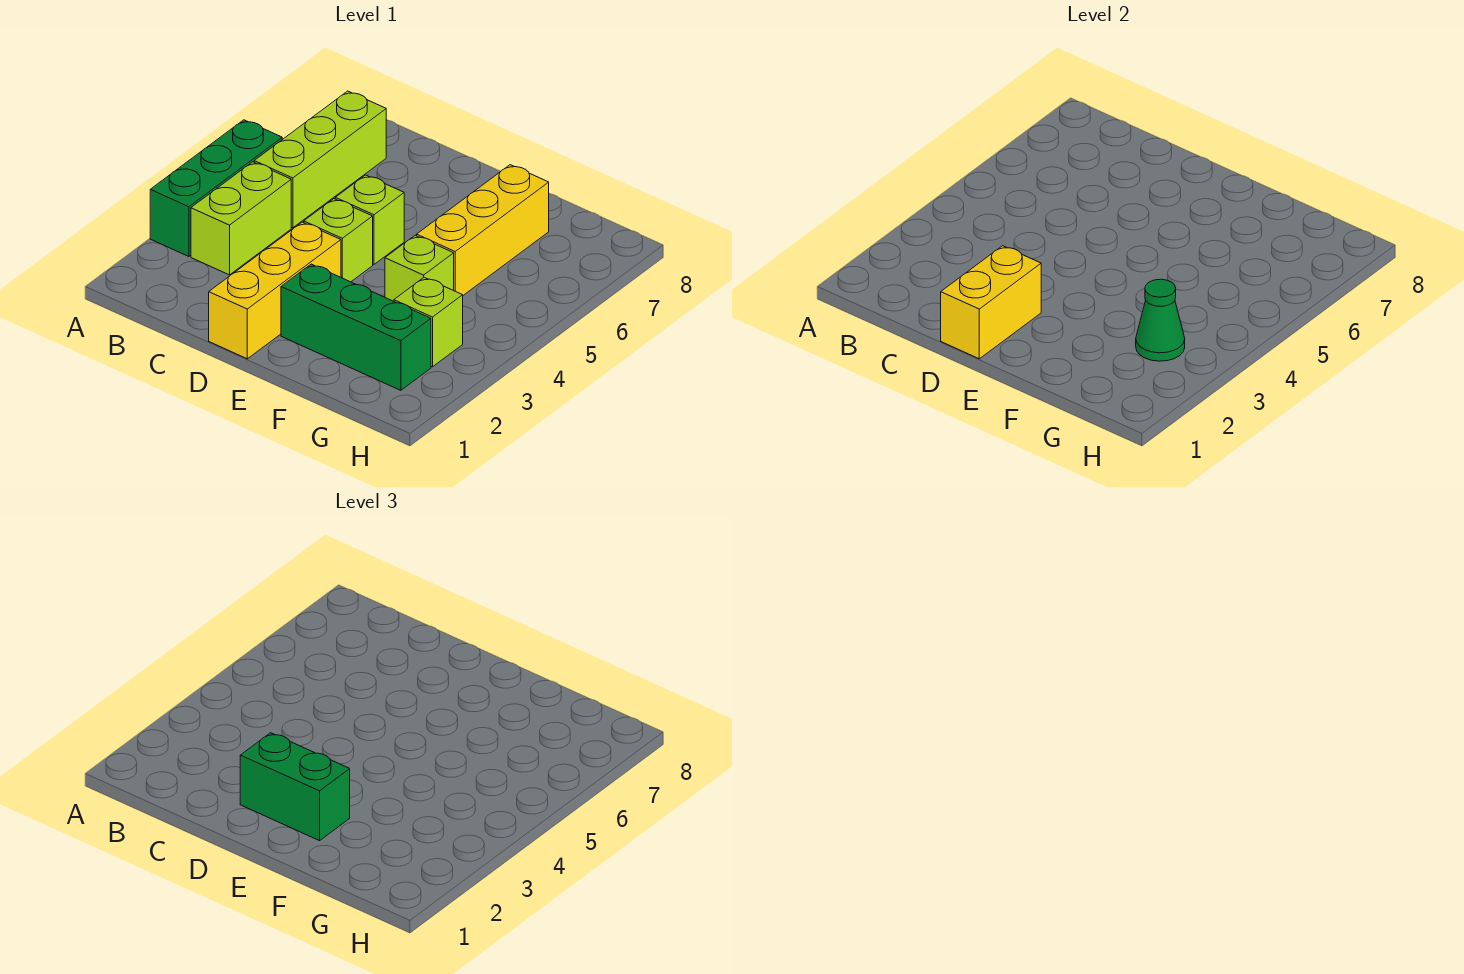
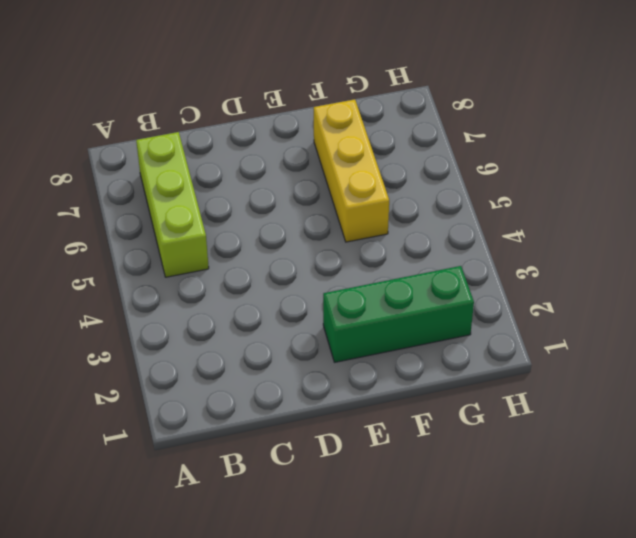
none -> green brick A3:A5 level 1
none -> lime brick B3:B4 level 1
none -> yellow brick D1:D3 level 1

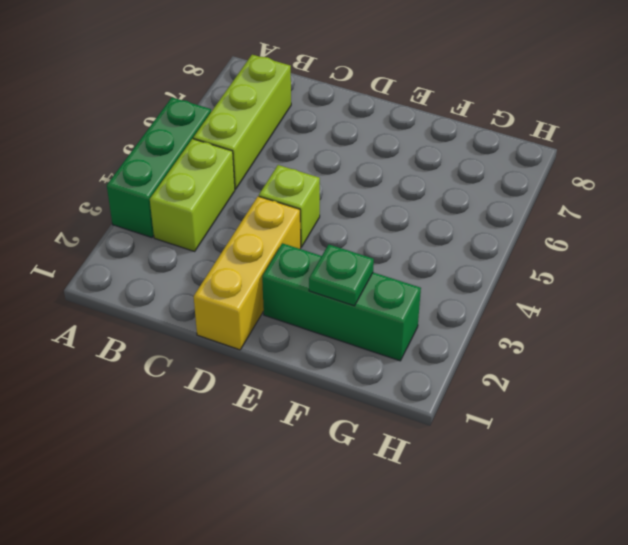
green plate F2 level 2 -> none
none -> lime brick D5 level 1
none -> lime brick F4 level 1
none -> yellow brick F5:F7 level 1

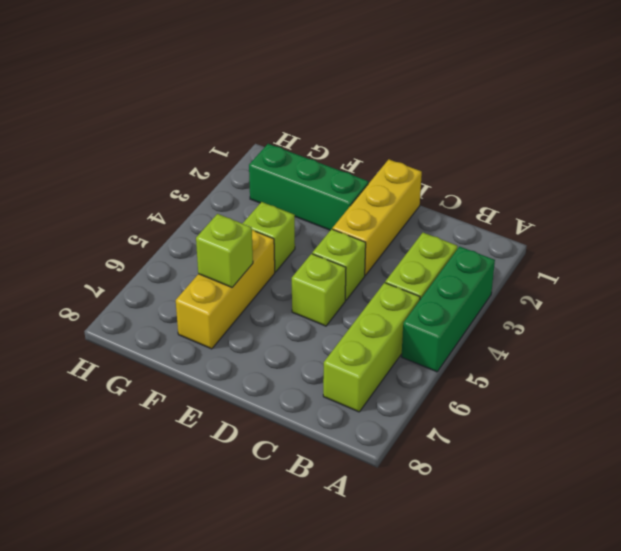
lime brick F6 level 2 -> lime brick G3 level 1
none -> yellow brick D1:D2 level 2
none -> green cone G3 level 2
none -> green brick D2:E2 level 3

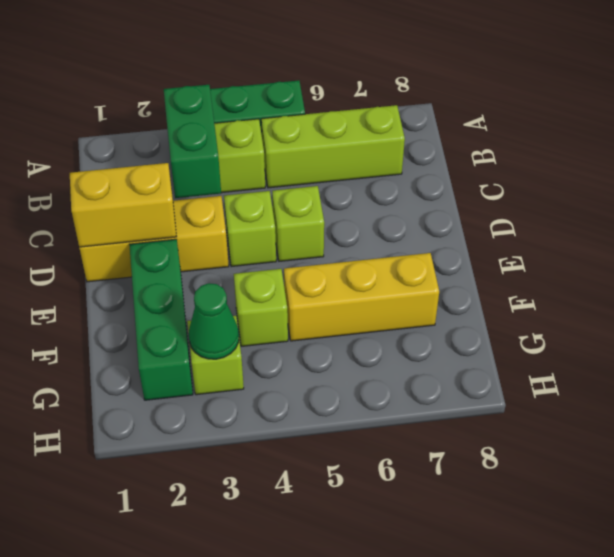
green brick B3:C3 level 2 -> green brick D2:E2 level 3

